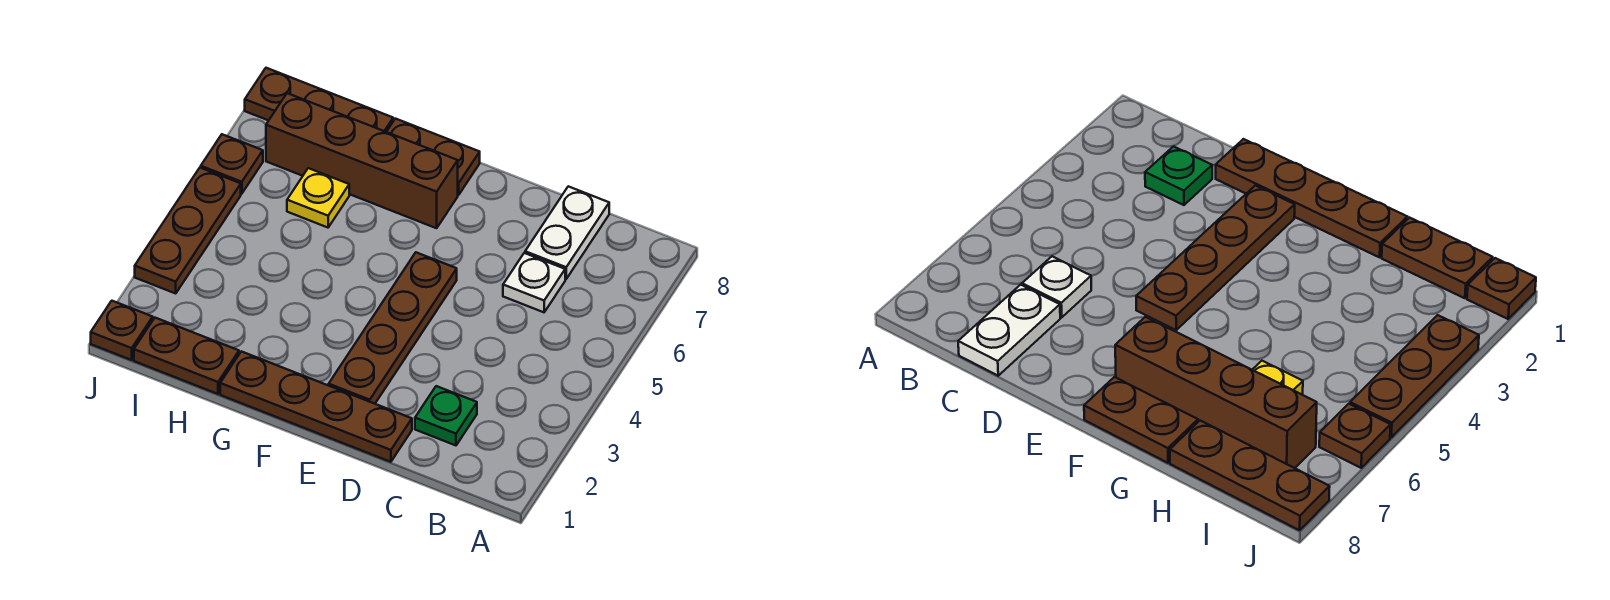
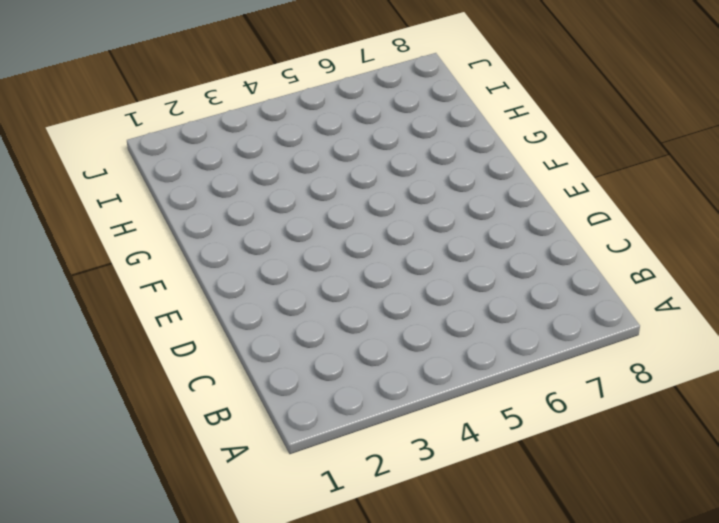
none -> green plate C2 level 1
none -> white plate C6 level 1
none -> white plate C7:C8 level 1

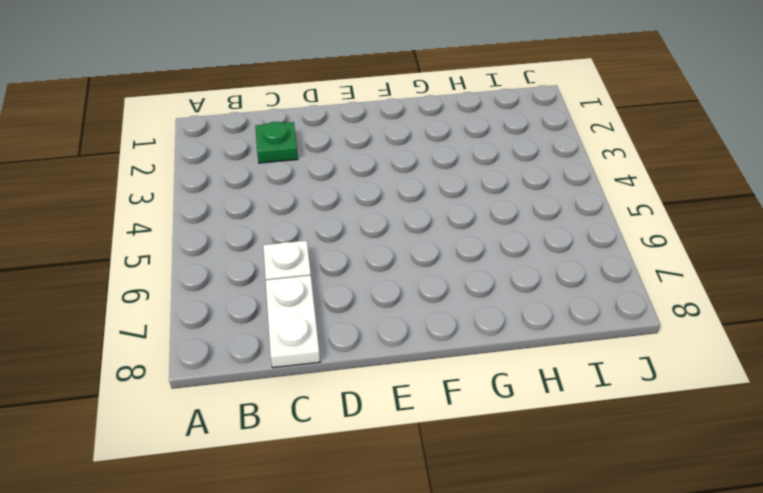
none -> brown plate D1:G1 level 1
none -> brown plate E2:E5 level 1
none -> brown brick F7:I7 level 1

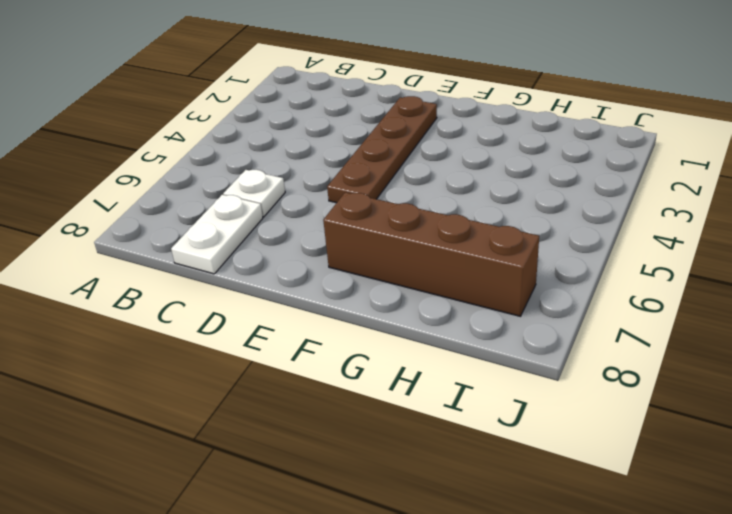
none -> green plate C2 level 1
none -> brown plate D1:G1 level 1
none -> brown plate F8:G8 level 1

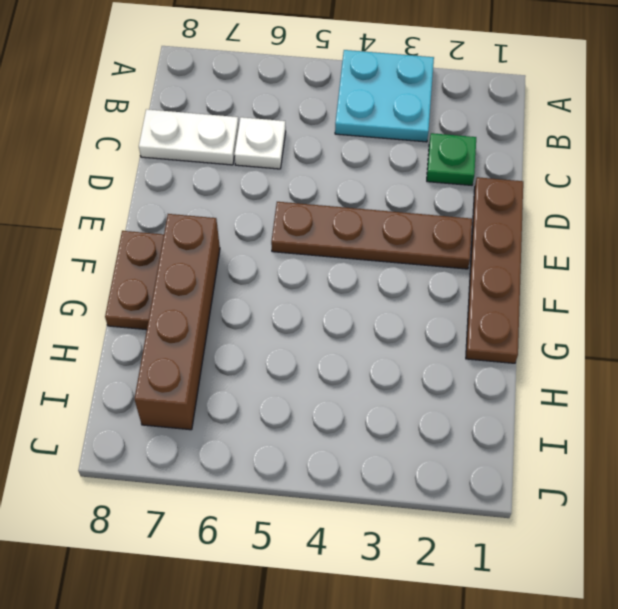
cyan plate A3:B4 level 1 -> none
none -> brown plate H1:I1 level 1
none -> yellow plate H6 level 1
none -> brown plate H8:J8 level 1

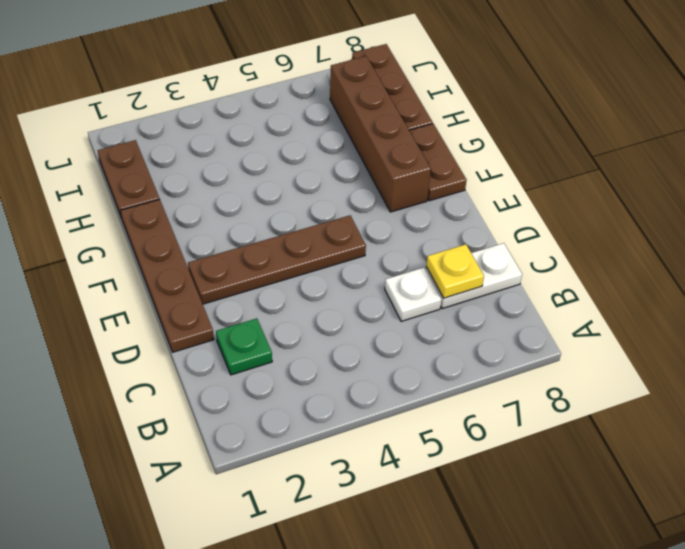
yellow plate C7 level 2 -> yellow plate H6 level 1
none -> brown plate J1 level 1
none -> brown plate J3:J5 level 1
none -> brown plate J6 level 1

